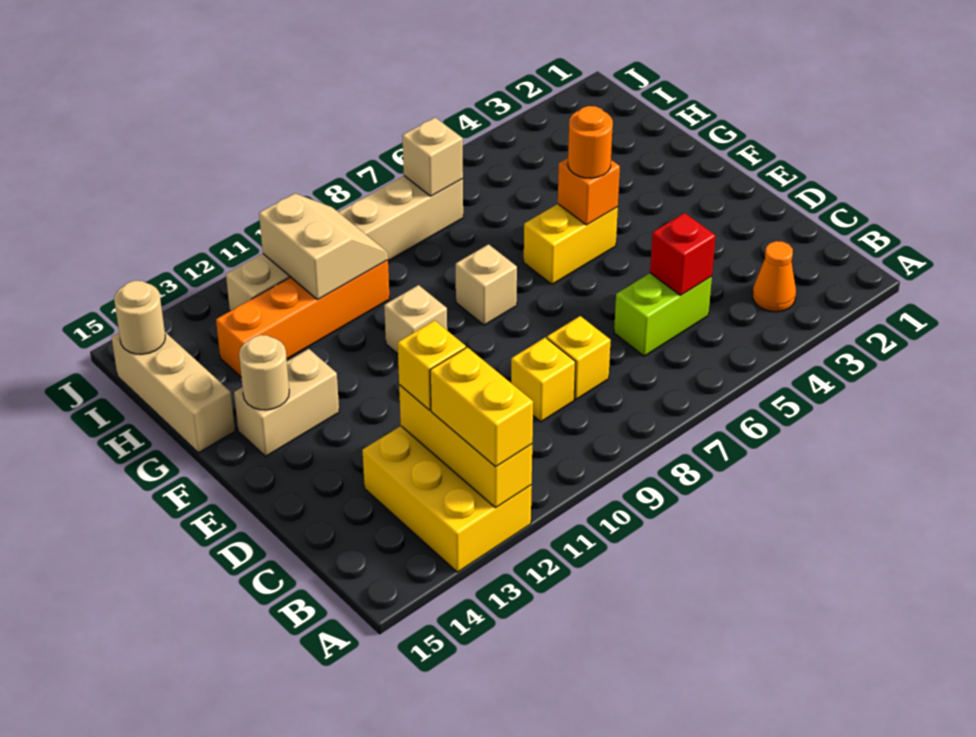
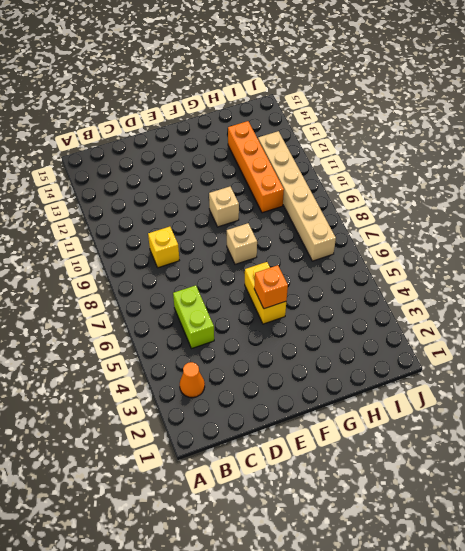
none -> yellow brick A12:C13 level 1
none -> yellow brick C8 level 1
none -> tan brick F13:F14 level 1

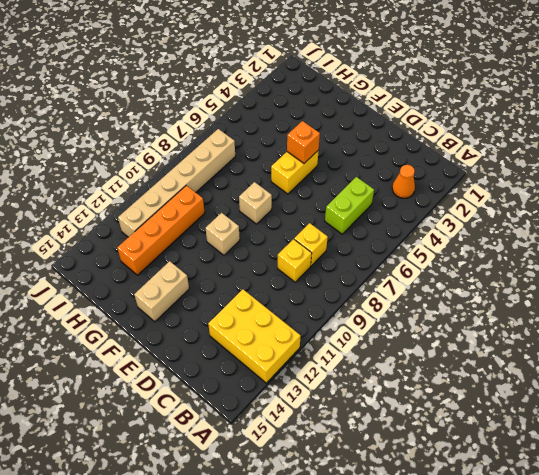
none -> tan brick G15:I15 level 1
none -> yellow brick A12:C12 level 2
none -> red brick C5 level 2

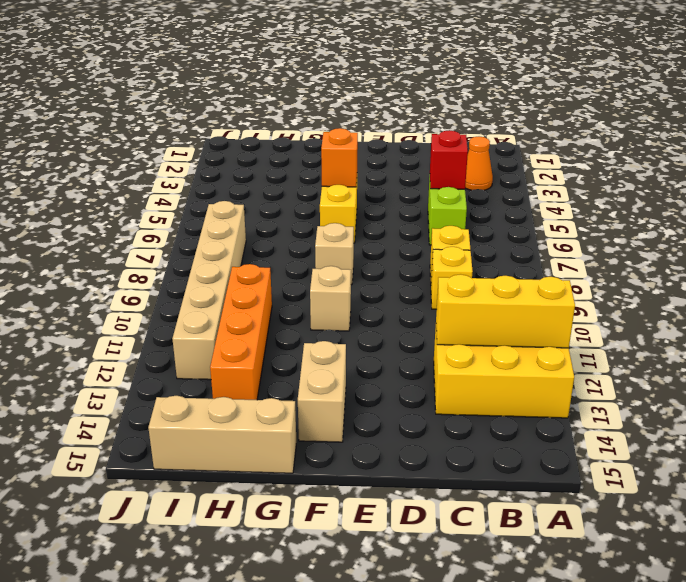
none -> tan round brick F14 level 2
none -> tan slope H10:I11 level 2 top 11
none -> tan brick I7 level 2

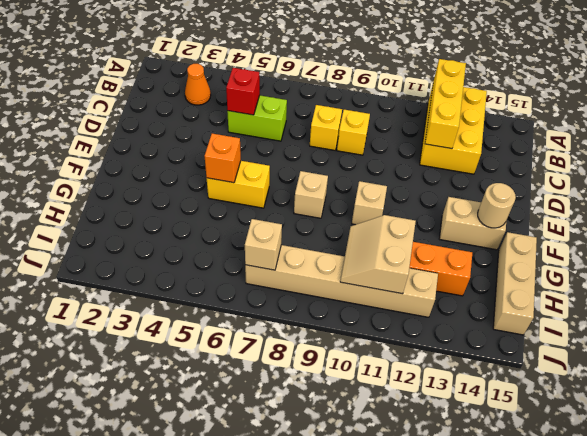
none -> tan round brick I15 level 2
none -> yellow brick A12:B12 level 3
none -> yellow brick C12 level 3

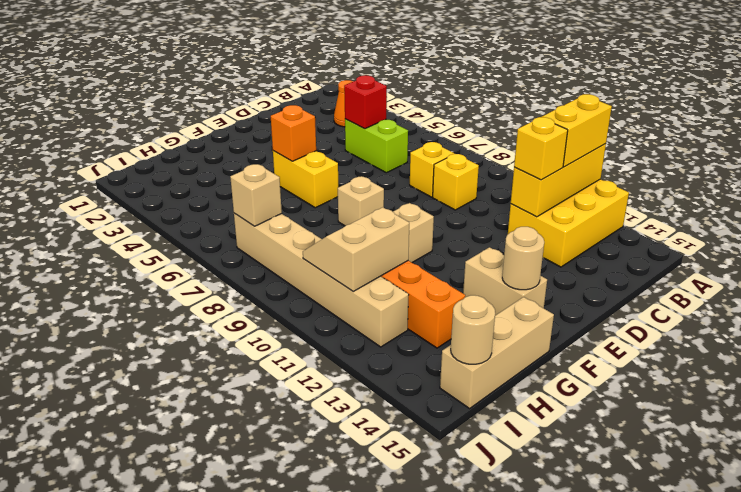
none -> orange round brick F5 level 3

